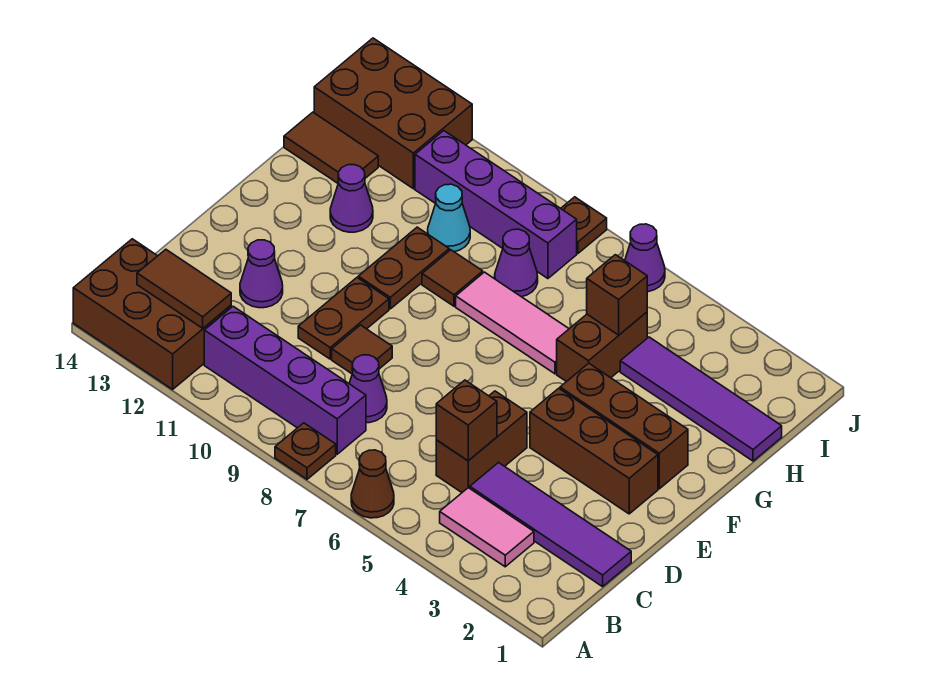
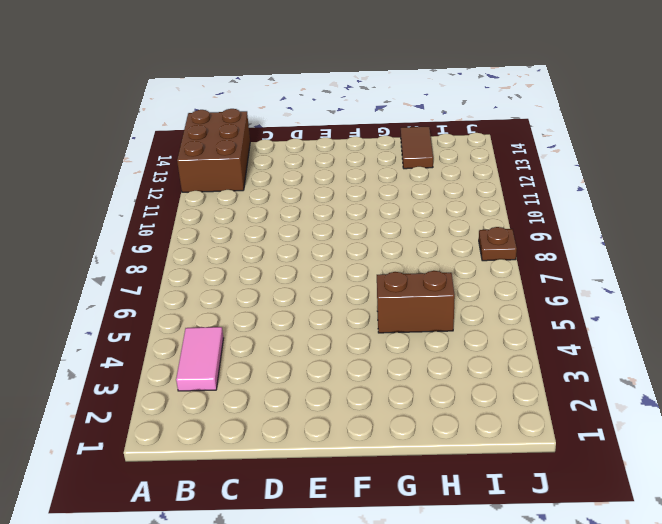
none -> brown cone A6 level 1
none -> brown plate A8 level 1
none -> purple brick B8:B11 level 1

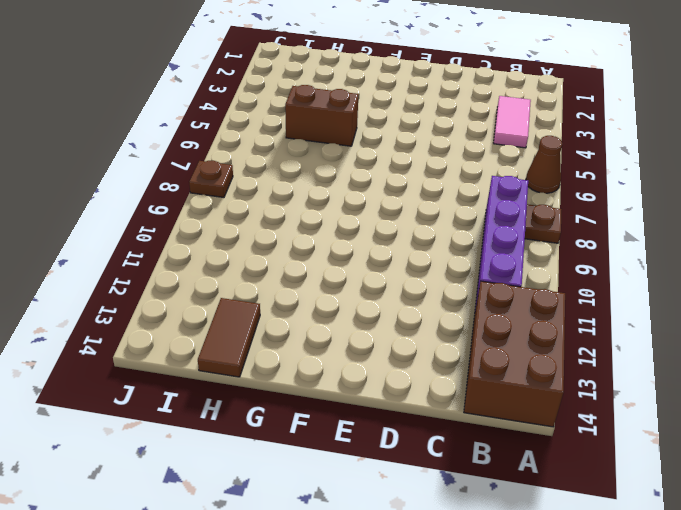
none -> purple tile C1:C4 level 1
none -> brown brick C5:D5 level 1
none -> purple cone C8 level 1

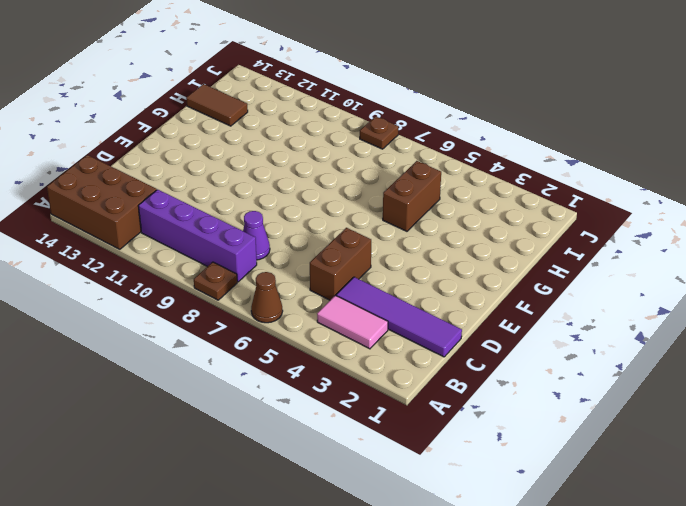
none -> brown tile D9 level 1
none -> brown plate D10:E10 level 1
none -> purple cone D12 level 1

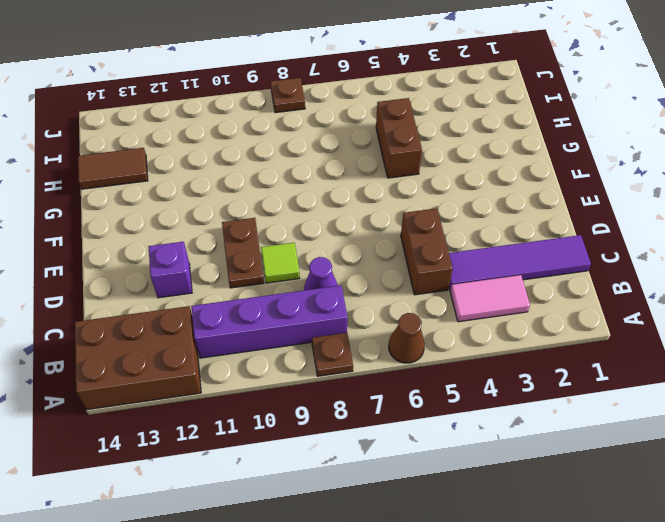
lime tile D9 level 1 -> brown tile D9 level 1
purple brick D12 level 1 -> purple cone D12 level 1
none -> brown brick E2:E4 level 1
none -> brown brick F2:F4 level 1
none -> brown plate F10:G10 level 1

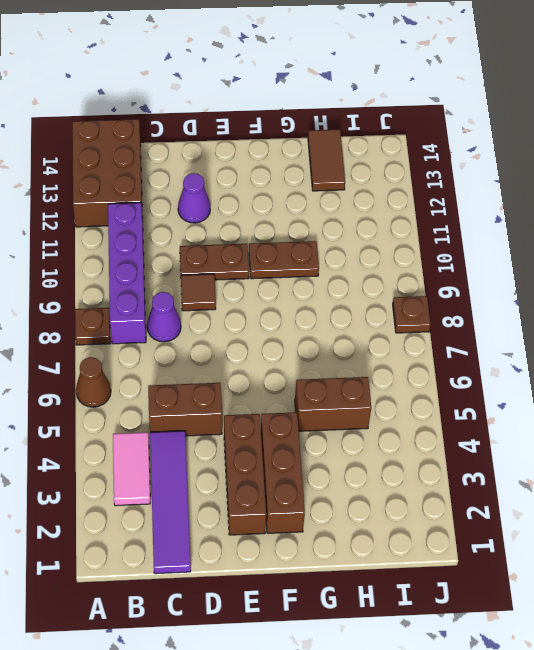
none -> pink tile G6:G8 level 1
none -> brown tile G9 level 1
none -> purple cone G12 level 1

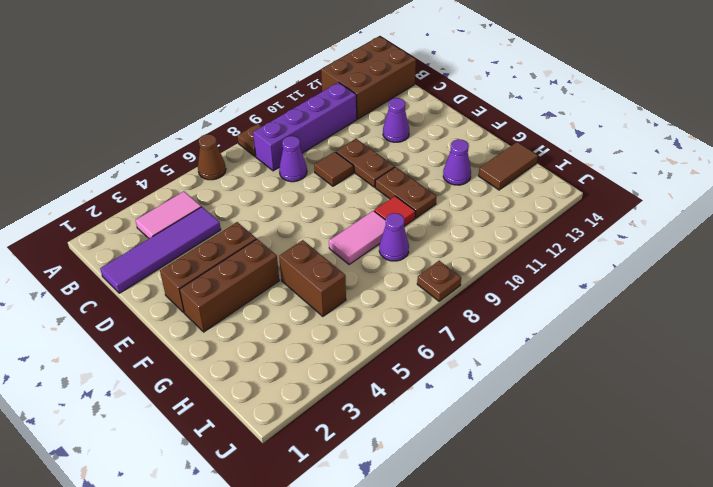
pink tile G7:G8 level 1 -> pink tile G6:G8 level 1
red tile G9 level 1 -> brown tile G9 level 1
none -> brown brick C5:D5 level 1
none -> purple tile H1:H4 level 1
none -> cyan cone H10 level 1

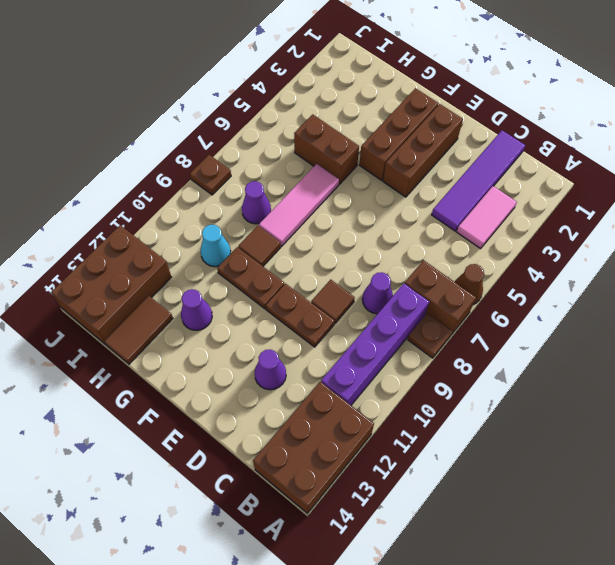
brown brick A7:B7 level 1 -> brown brick C5:D5 level 1
none -> purple tile H1:H4 level 1
none -> purple brick I8:I11 level 1
none -> purple cone J6 level 1

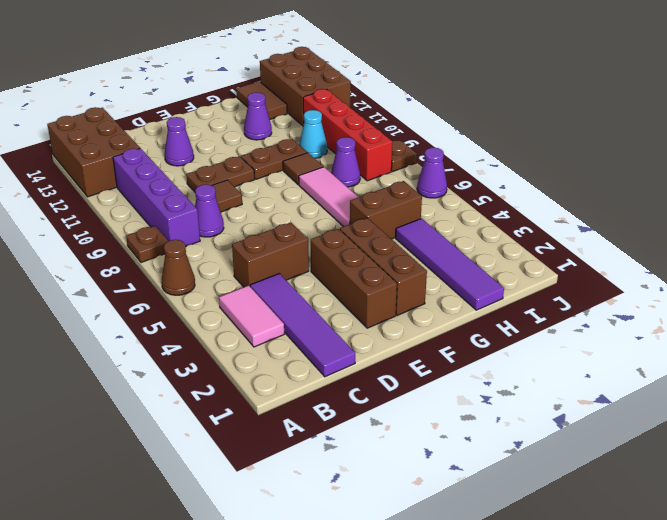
red brick I8:I11 level 1 -> purple brick I8:I11 level 1
none -> brown tile B12:B13 level 2
none -> brown brick C5 level 2
none -> brown brick H5 level 2

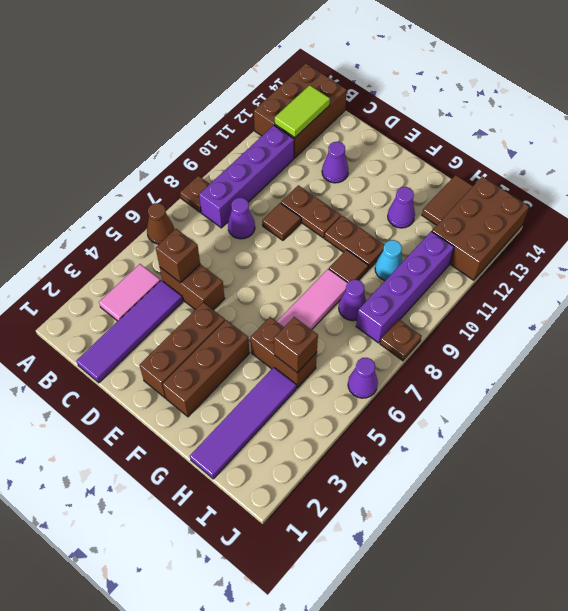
lime tile B12:B13 level 2 -> brown tile B12:B13 level 2

